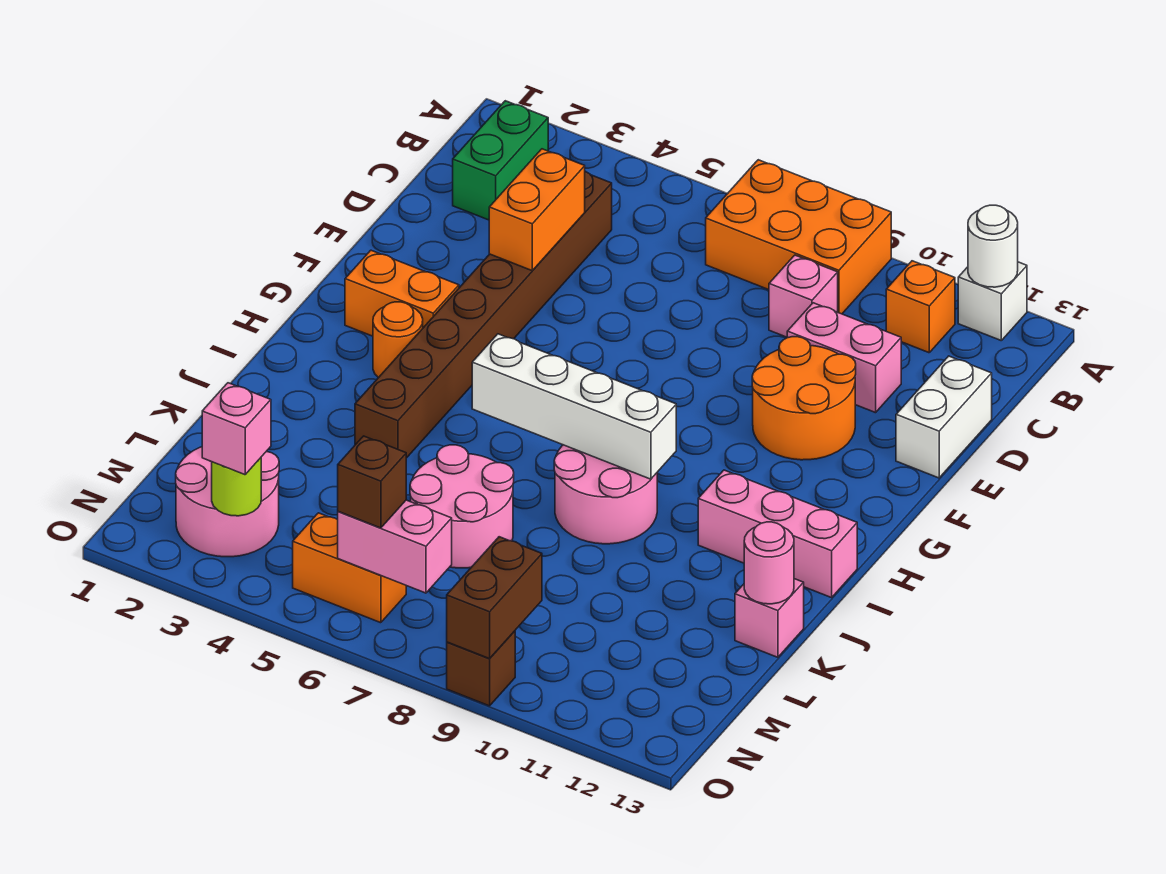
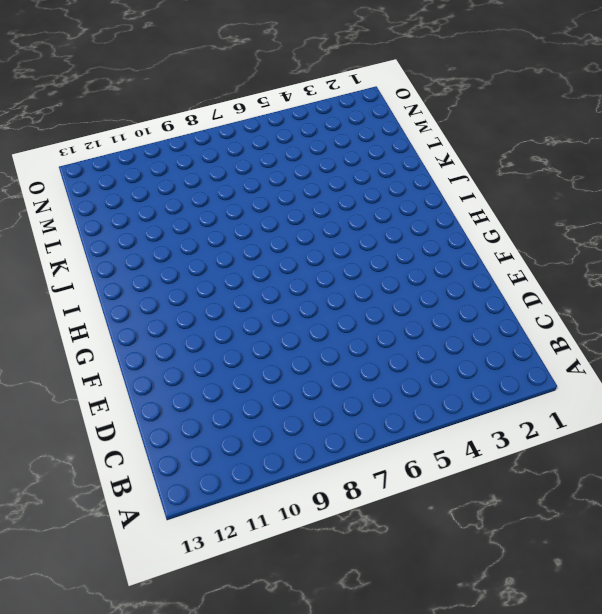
none -> orange brick A7:B9 level 1
none -> white brick A12 level 1
none -> green brick B2:C2 level 1

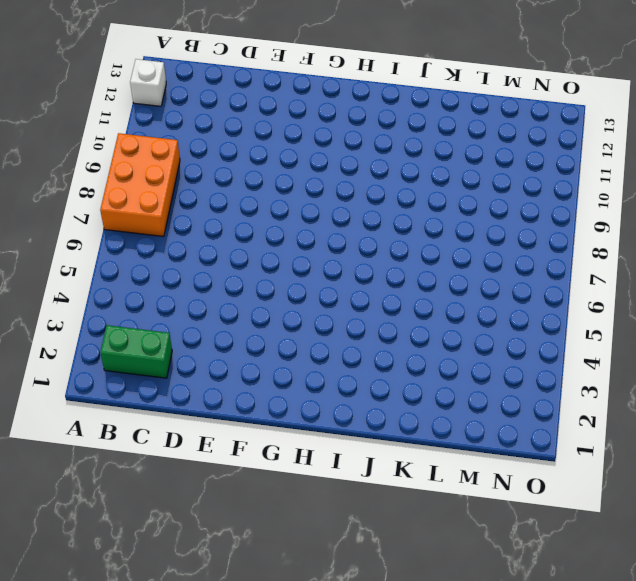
none -> orange brick B11 level 1
none -> brown brick C4:J4 level 1
none -> pink brick C9 level 1

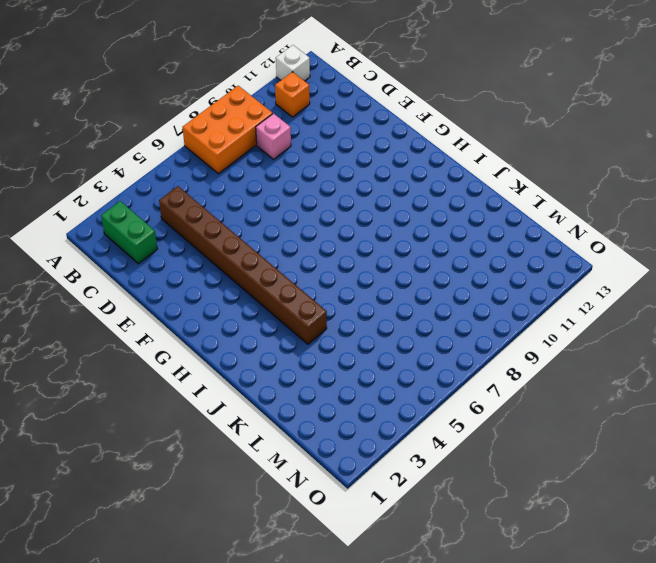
none -> pink brick D10:D11 level 1
none -> white brick D13:E13 level 1
none -> orange round brick E10:F11 level 1

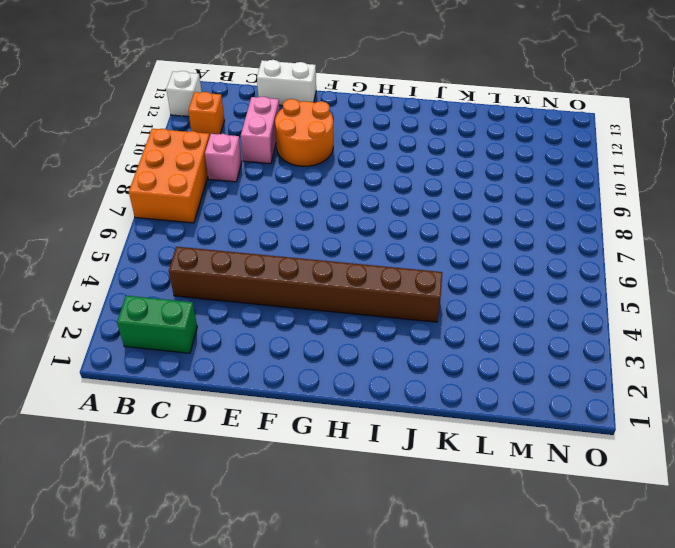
none -> orange brick G2:G3 level 1
none -> orange round brick H3 level 1
none -> pink round brick I8:J9 level 1

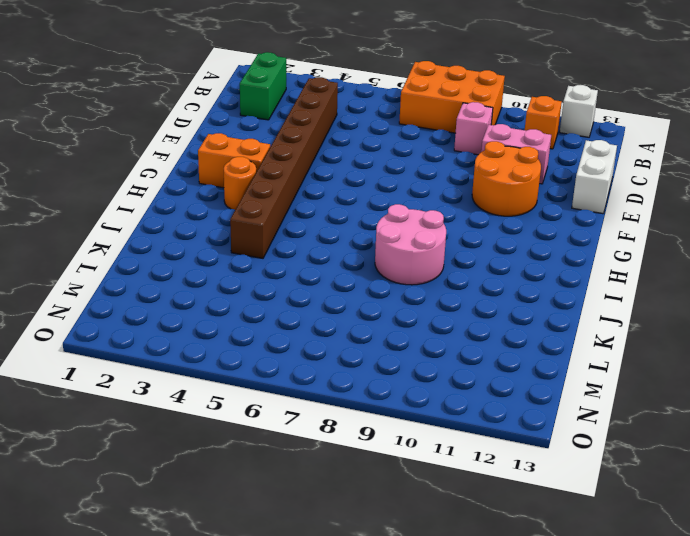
none -> pink brick I11:I13 level 1
none -> pink round brick K6:L7 level 1
none -> pink brick K13 level 1

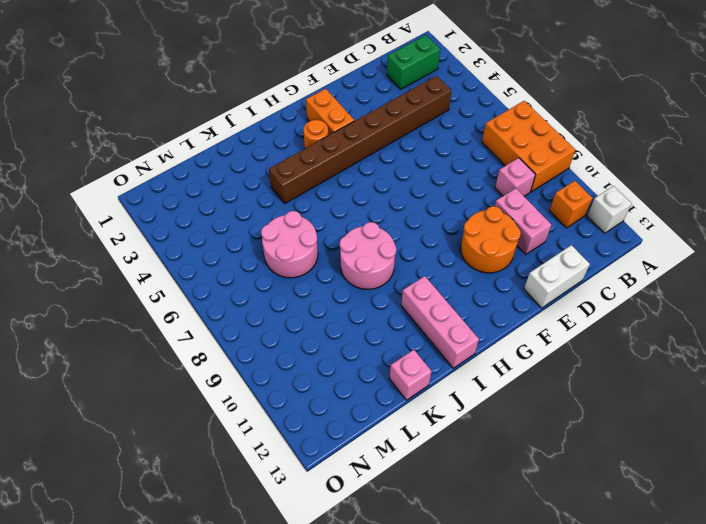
none -> pink round brick M2:N3 level 1
none -> orange brick N5:N6 level 1
none -> brown brick O9 level 1

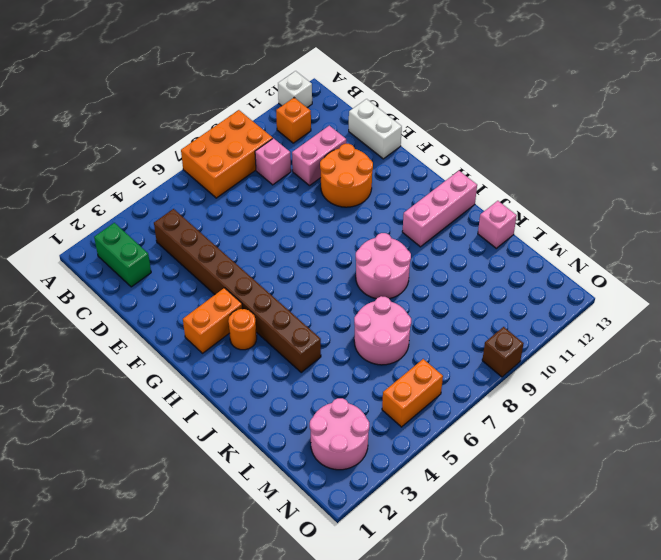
none -> white round brick A12 level 2
none -> orange brick D4:E4 level 2
none -> white brick I6:I9 level 2

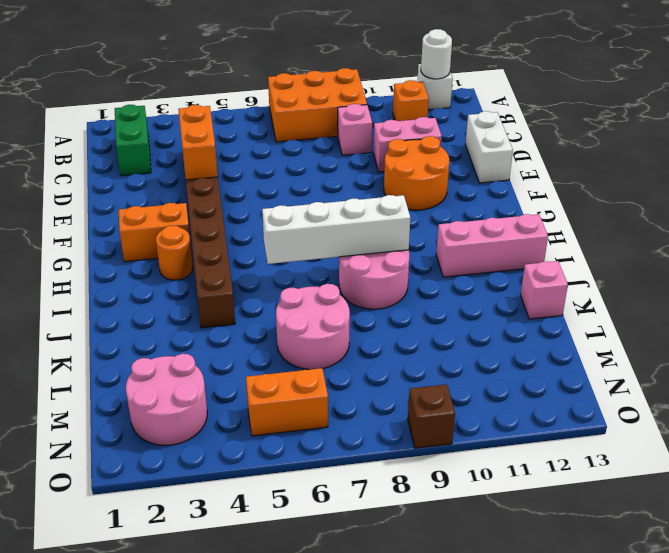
none -> pink round brick K13 level 2
none -> lime round brick N3 level 2
none -> pink brick N6:N7 level 2

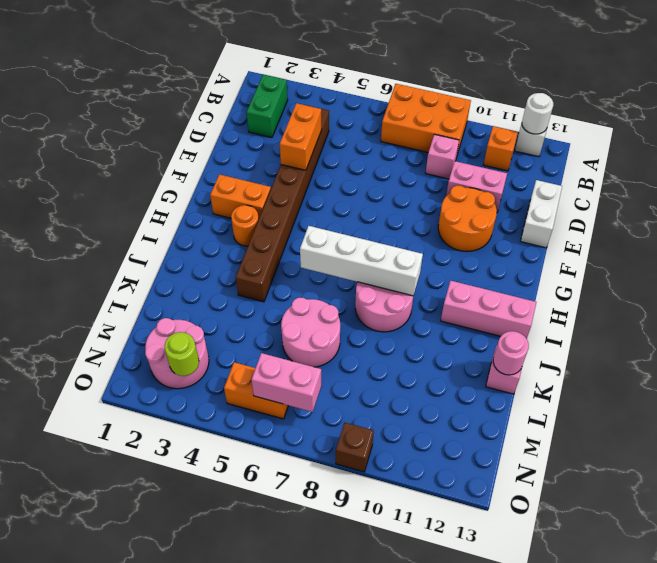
none -> brown brick N9:O9 level 2
none -> pink brick N3 level 3
none -> brown brick N6 level 3

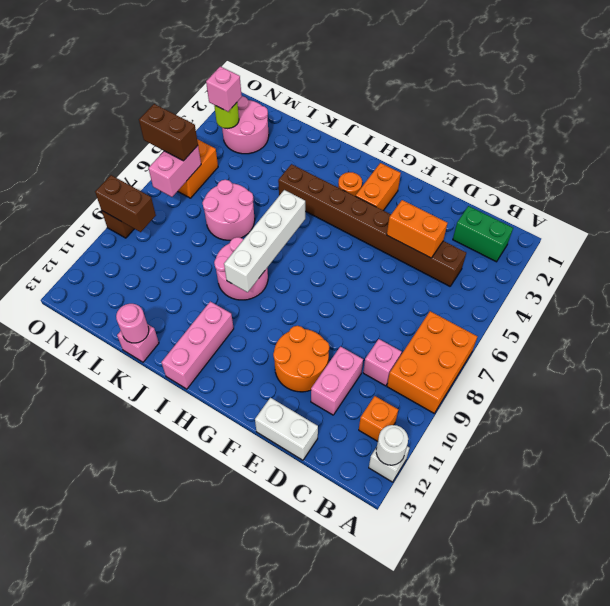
brown brick N6:O6 level 3 -> brown brick N6 level 3

